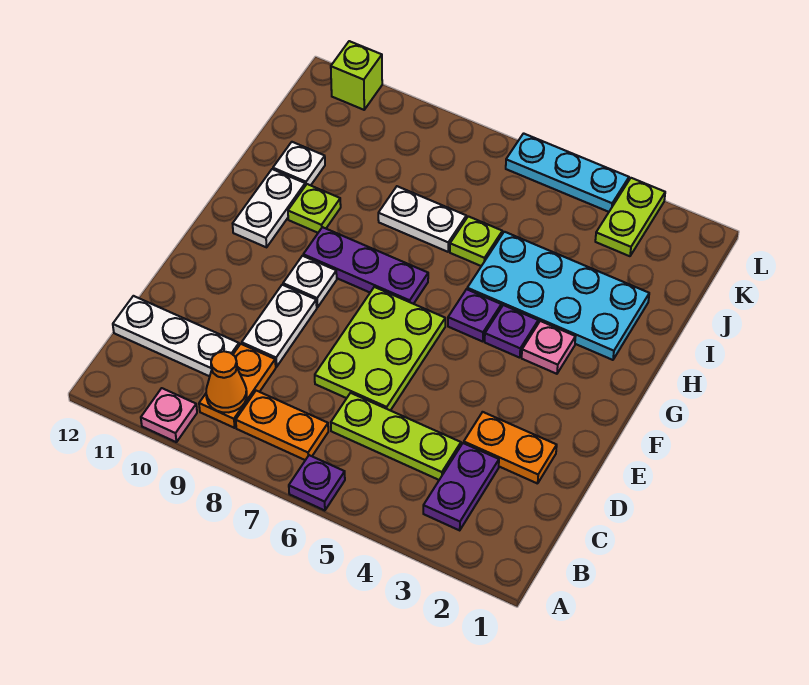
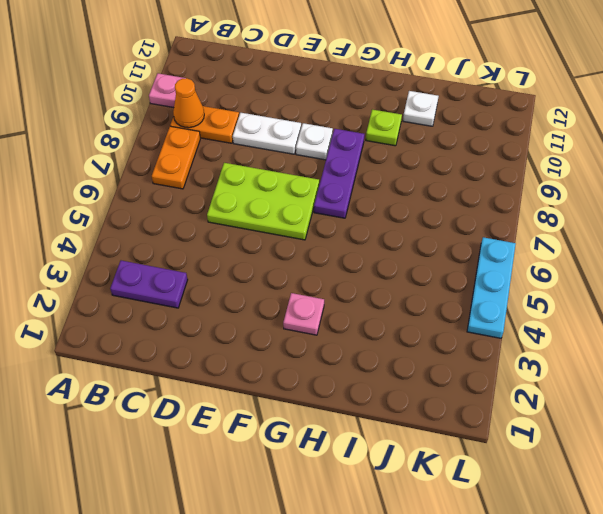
none -> purple plate A6 level 1
none -> lime plate C4:C6 level 1
none -> white plate C10:C12 level 1

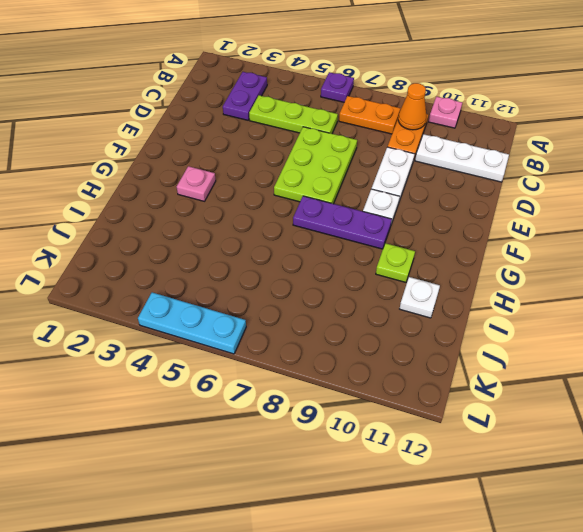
none -> orange plate D2:D3 level 1
none -> purple plate G4 level 1
none -> purple plate G5 level 1

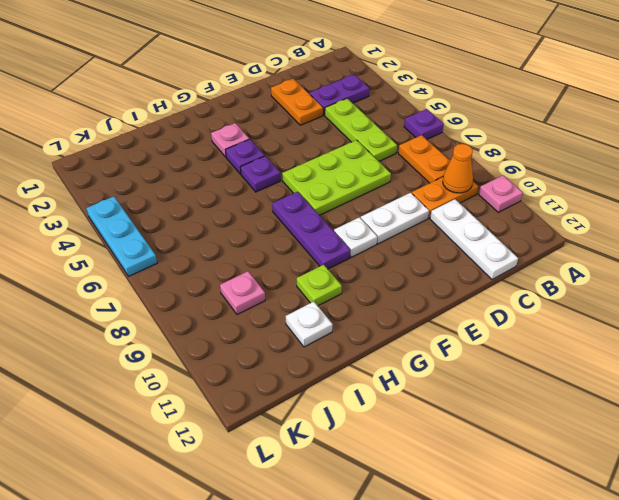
pink plate J9 level 1 -> none
none -> white plate G11:H11 level 1
none -> cyan plate H2:I5 level 1
none -> lime plate I6 level 1

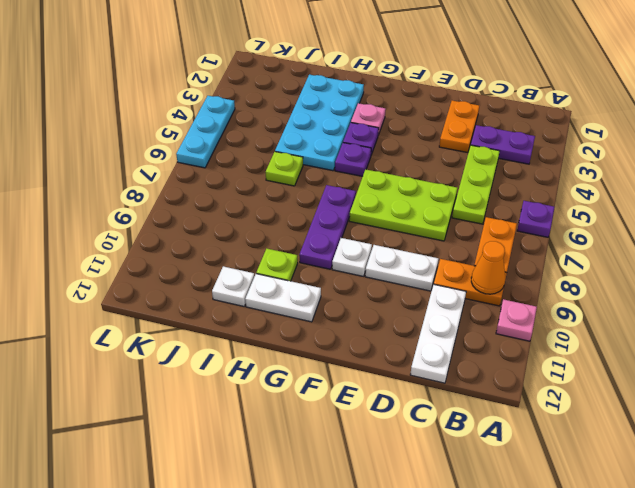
none -> white plate I7:I8 level 1
none -> lime plate K3:L3 level 1
none -> lime brick L11 level 1

